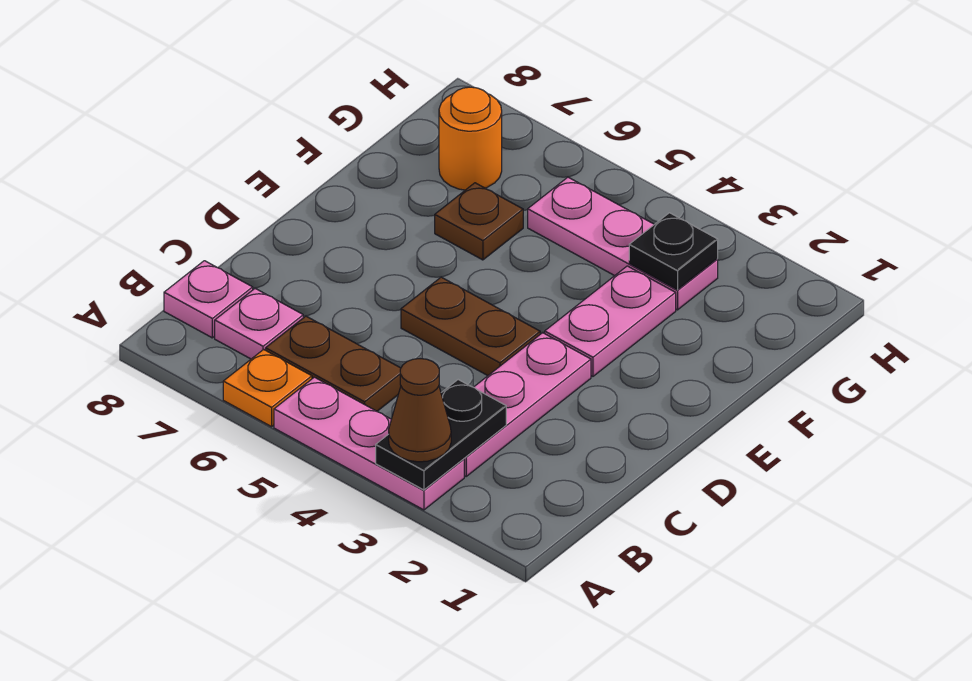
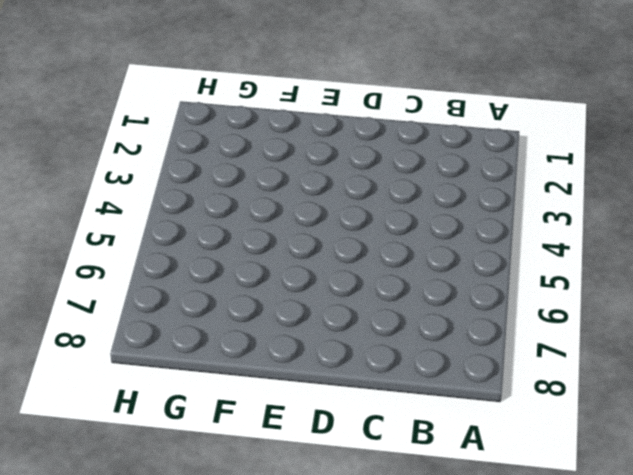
none -> pink plate A3:A5 level 1
none -> orange plate A6 level 1
none -> pink plate B3:D3 level 1

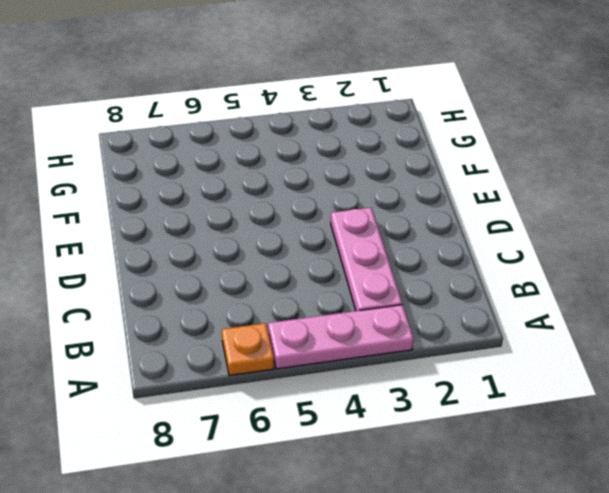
none -> brown plate B5:B6 level 1
none -> pink plate B7 level 1
none -> pink plate B8 level 1

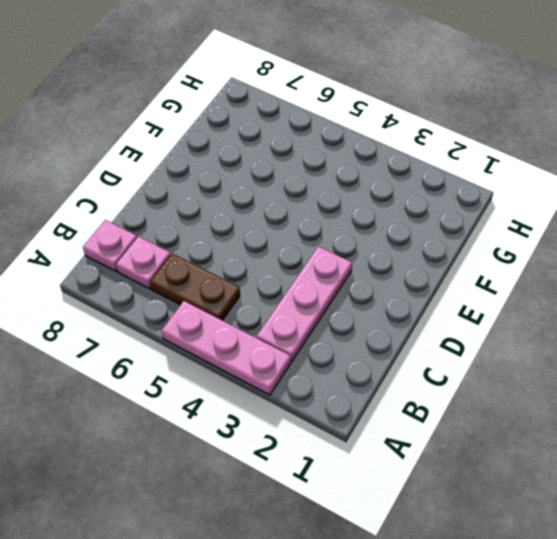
none -> orange plate A6 level 1
none -> brown plate D4:D5 level 1
none -> pink plate E3:F3 level 1

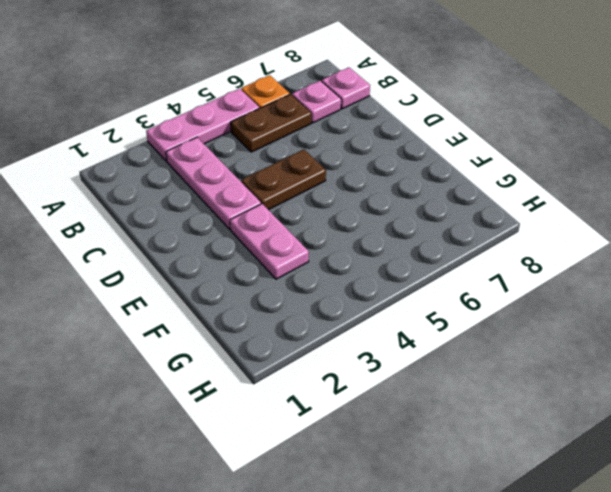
none -> brown plate F6 level 1
none -> pink plate G3:G5 level 1
none -> orange round brick G7 level 1

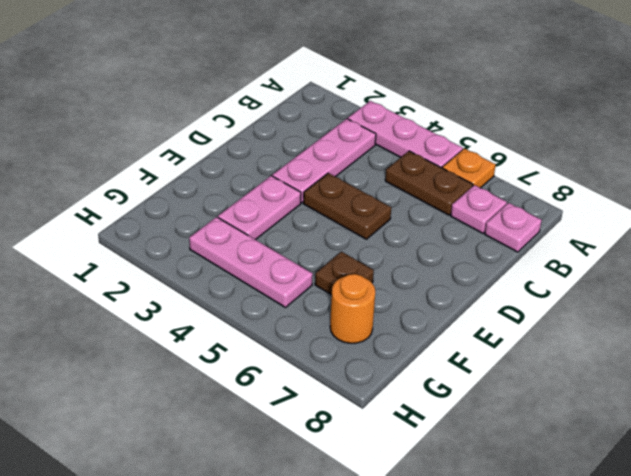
none -> black plate A3:B3 level 2
none -> black plate G3 level 2
none -> brown cone A3 level 3

